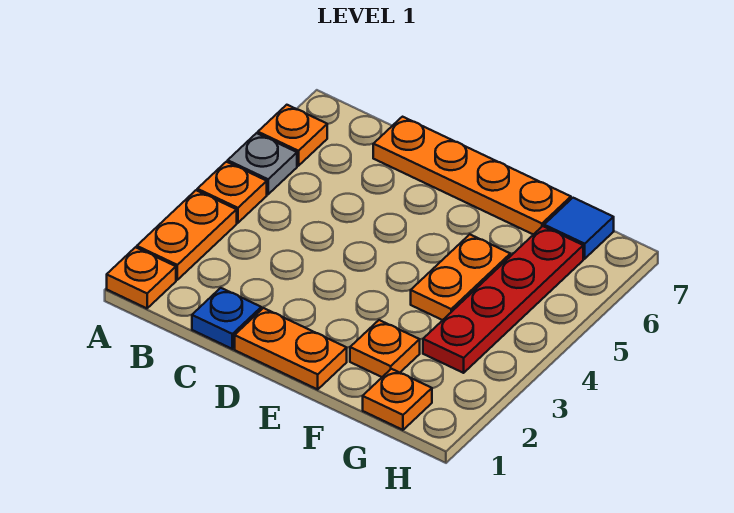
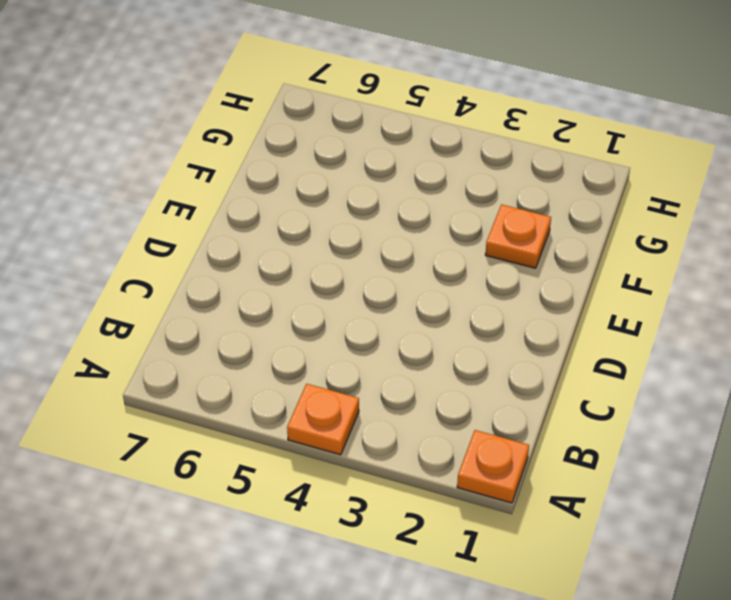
none -> orange plate A2:A3 level 1
none -> grey plate A5 level 1
none -> orange plate A6 level 1

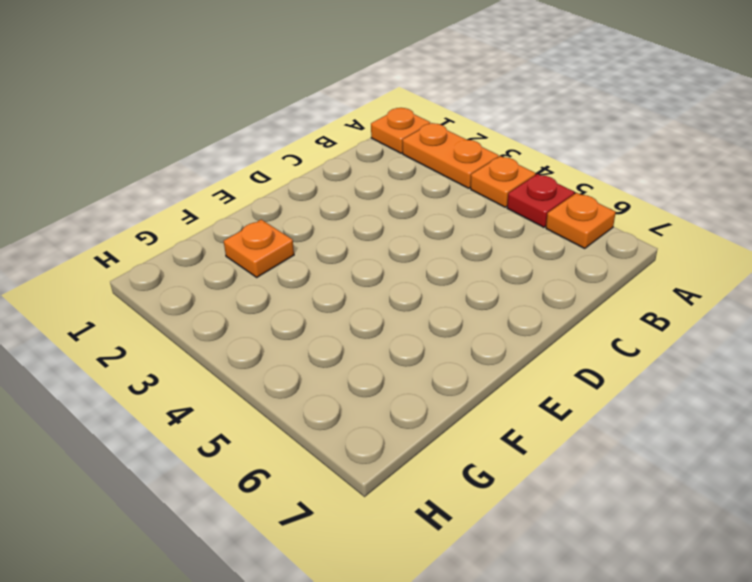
red plate A5 level 1 -> grey plate A5 level 1
none -> blue plate C1 level 1
none -> orange plate C7:F7 level 1
none -> orange plate D1:E1 level 1

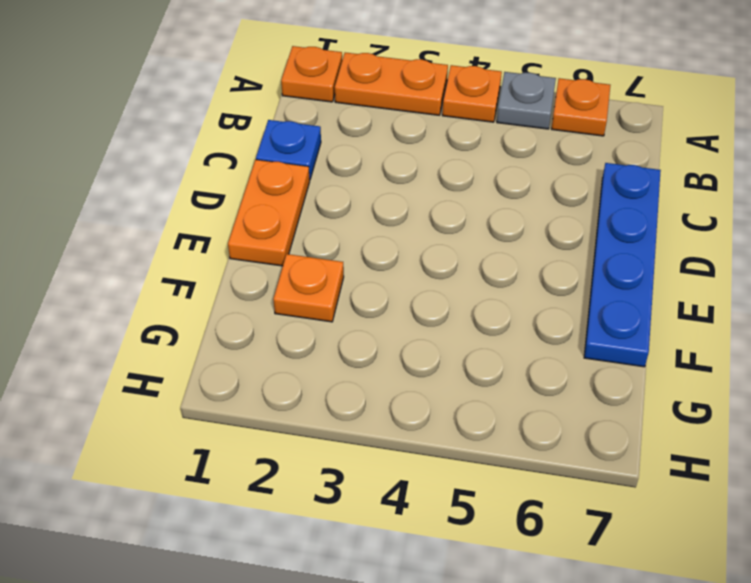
blue plate C7:F7 level 1 -> orange plate C7:F7 level 1
none -> orange plate F4:F5 level 1
none -> orange plate G1 level 1
none -> red plate G3:G6 level 1

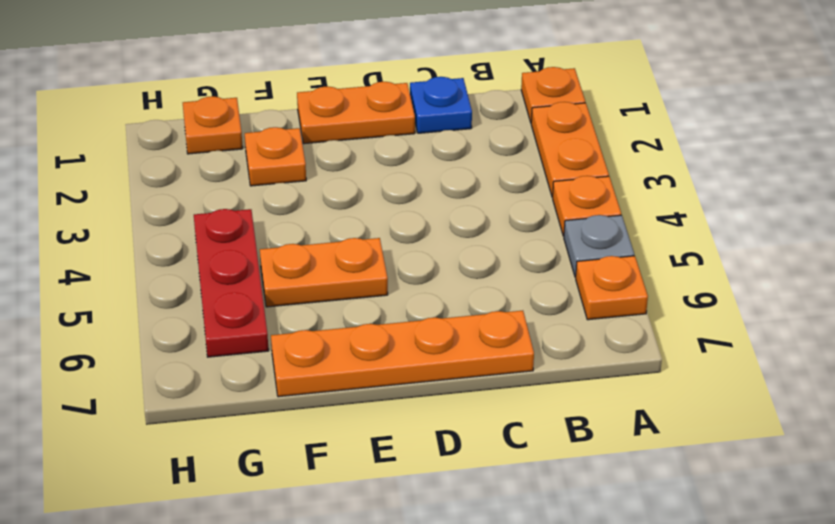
orange plate E5:F5 level 1 -> orange plate F4:F5 level 1
red plate G4:G6 level 1 -> red plate G3:G6 level 1
none -> blue tile G7 level 1

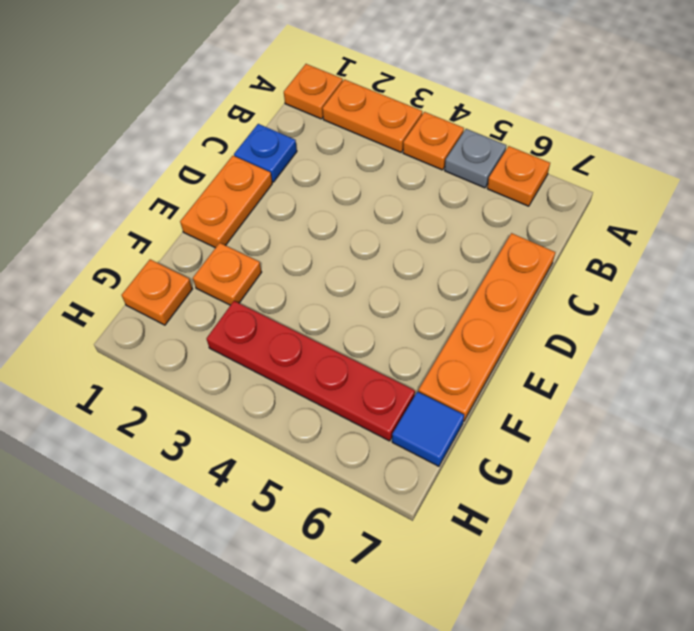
none -> orange plate F4:F5 level 1

